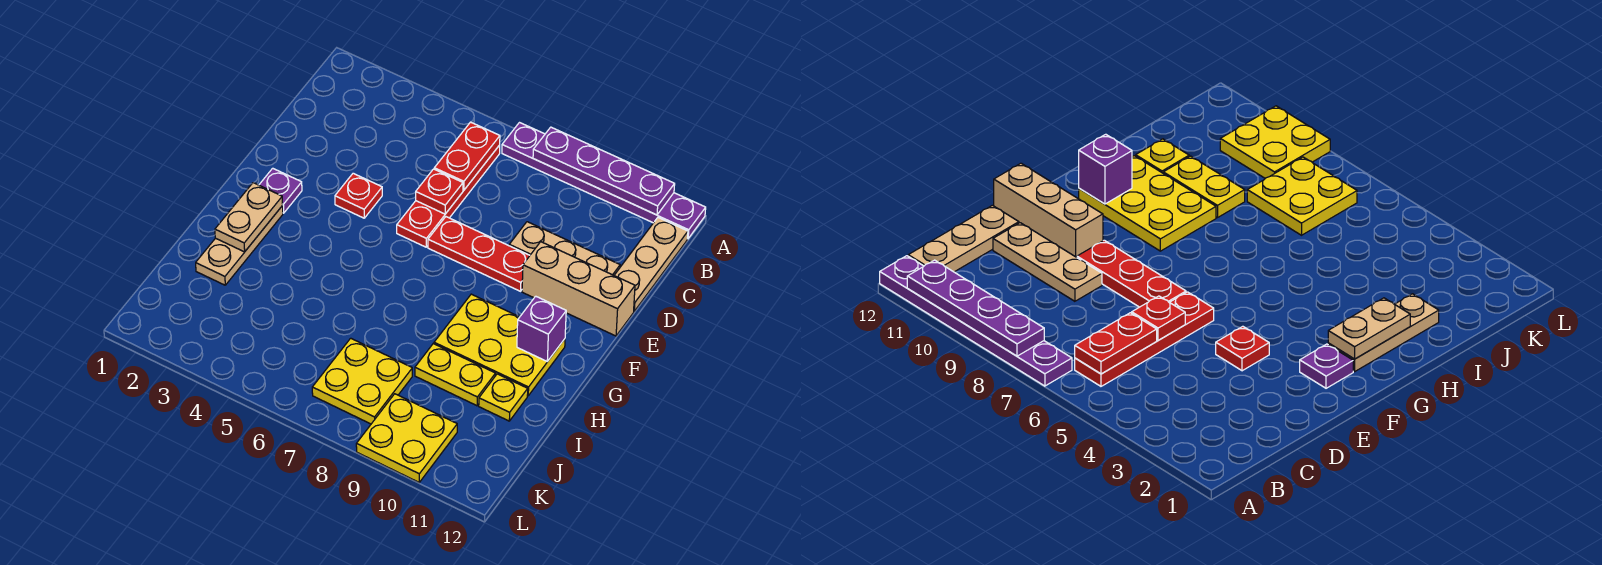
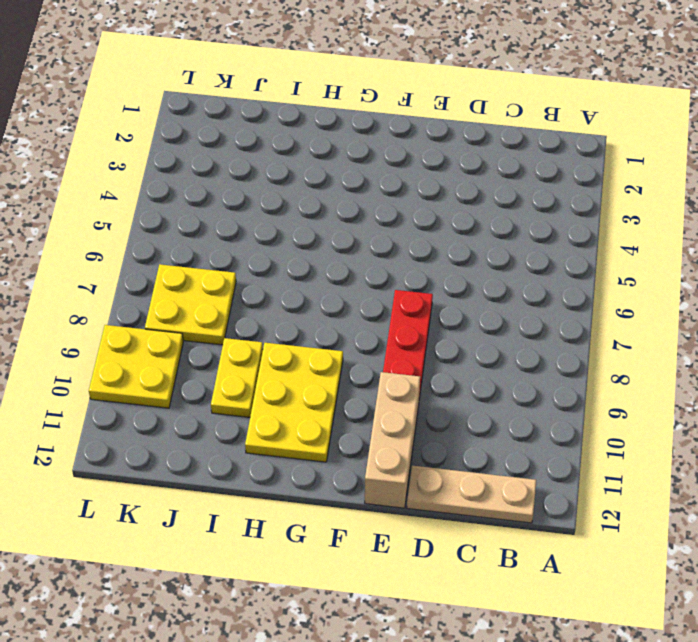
none -> purple plate A7:A12 level 1
none -> red plate B6:E6 level 1
none -> tan plate D9:D11 level 1

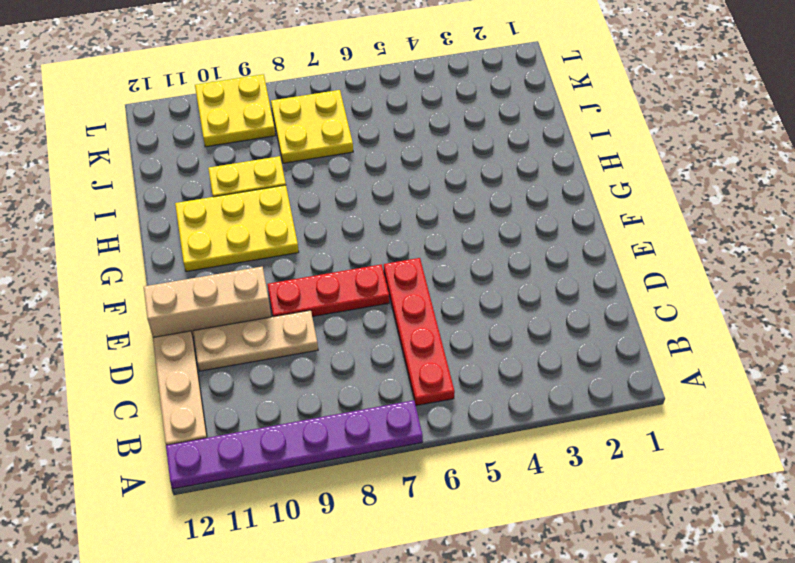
none -> red plate E4 level 1
none -> purple plate F2 level 1
none -> tan plate G2:I2 level 1

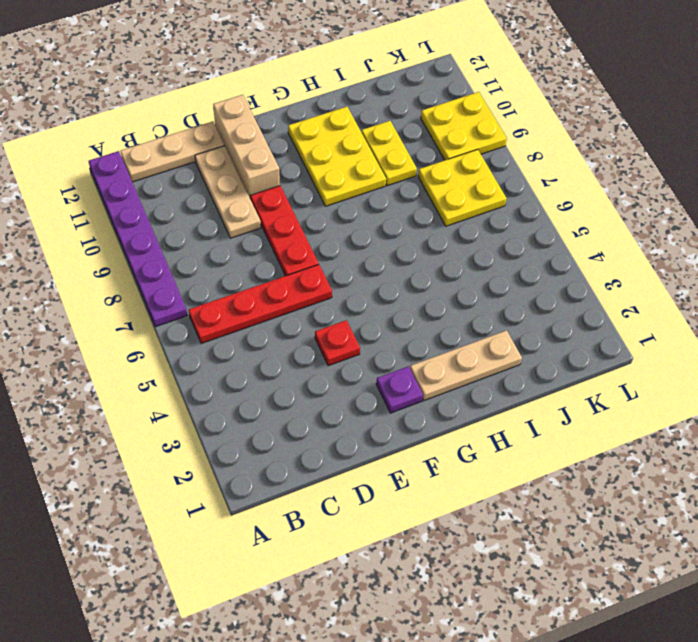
none -> yellow plate I11 level 1
none -> purple plate A8:A11 level 2
none -> red plate B6:C6 level 2

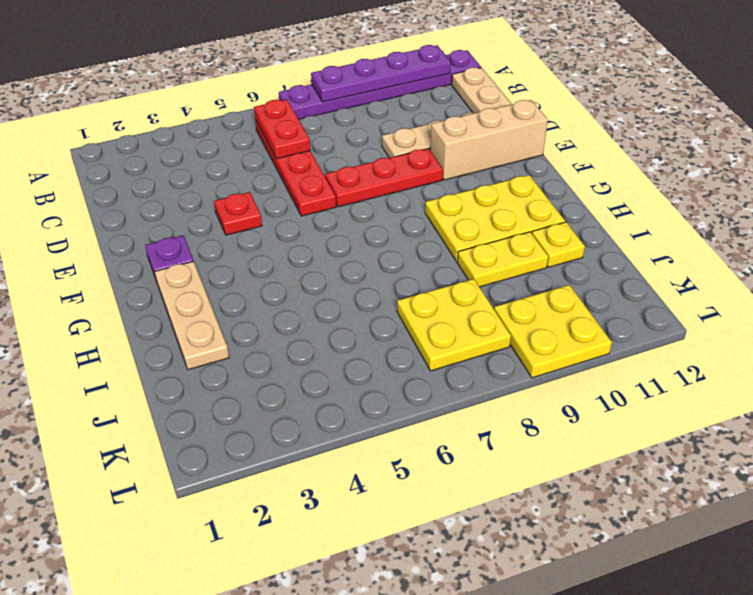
none -> red plate D6 level 2
none -> tan plate G2:H2 level 2
none -> purple brick G11 level 2

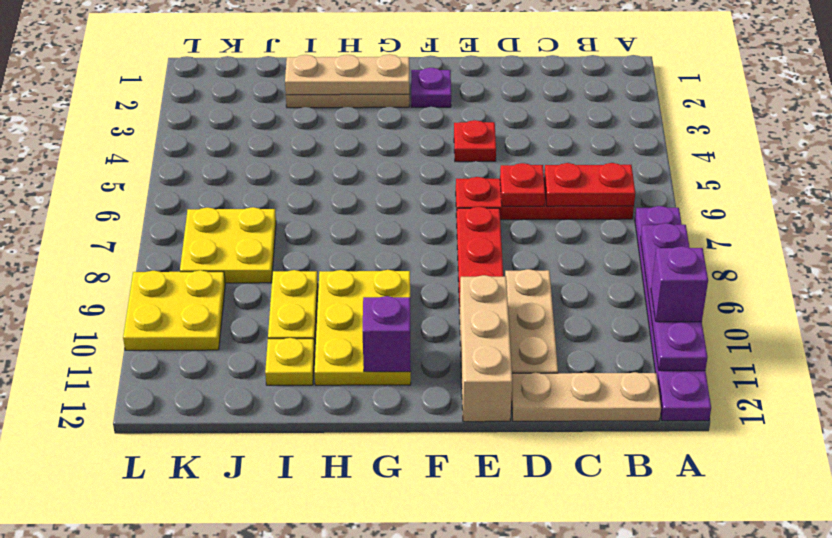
purple brick A10 level 3 -> none
tan plate G2:I2 level 2 -> tan plate G2:H2 level 2

